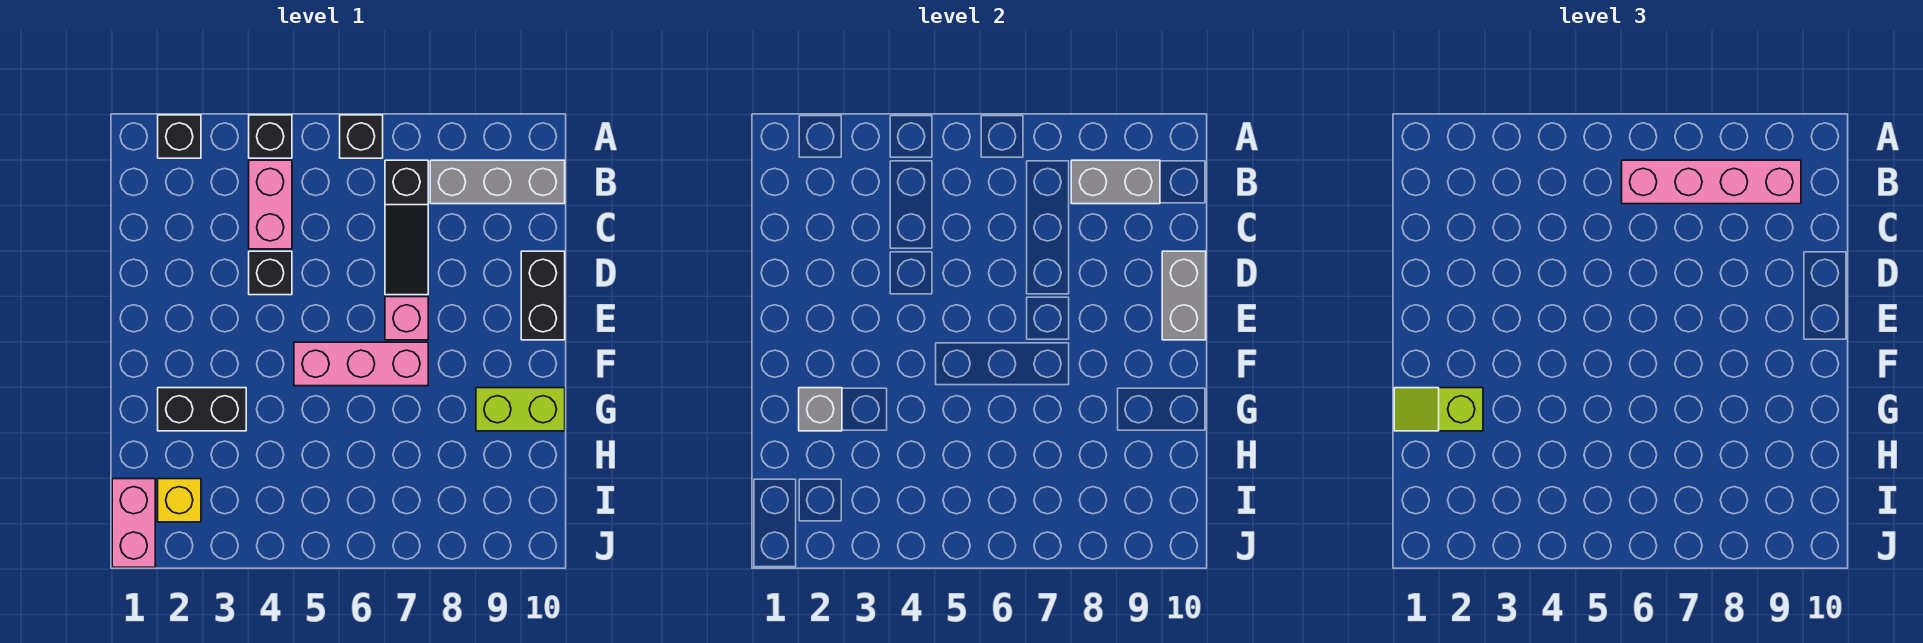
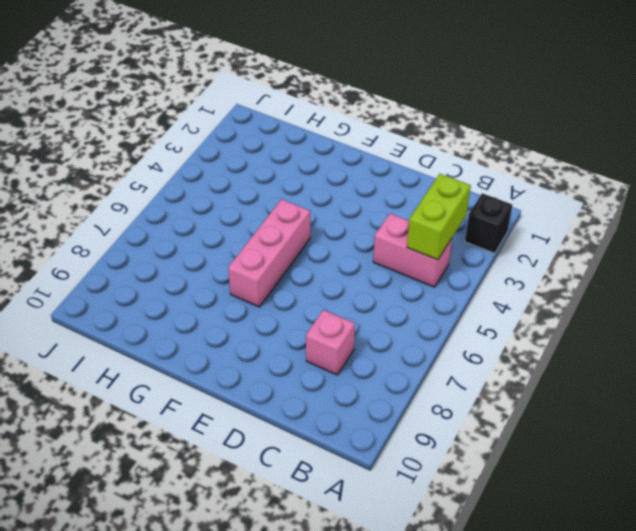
lime brick B3:B4 level 2 -> lime brick G9:G10 level 1
pink brick C8 level 1 -> pink brick E7 level 1
none -> black brick A4 level 1
none -> black brick A6 level 1
none -> black slope B7:D7 level 1 top B

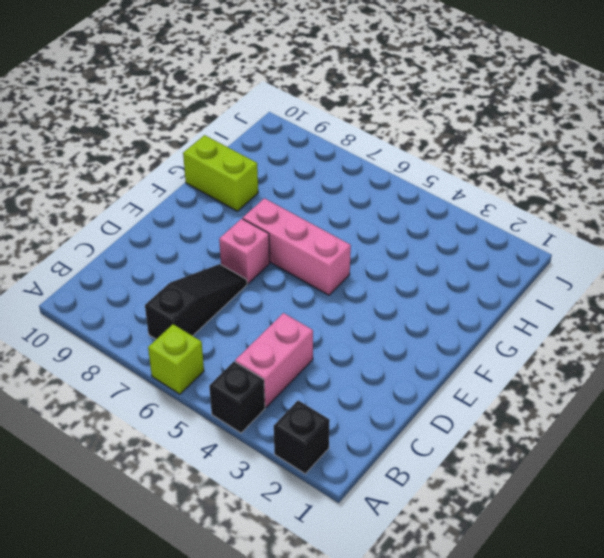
lime brick A6 level 1 -> black brick A6 level 1
none -> grey brick B8:B10 level 1
none -> black brick D4 level 1
none -> black brick D10:E10 level 1

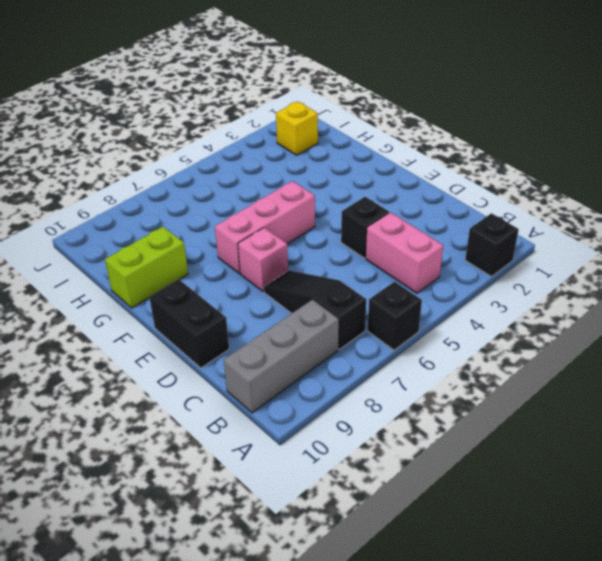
none -> black brick A4 level 1
none -> black brick G2:G3 level 1
none -> pink brick I1:J1 level 1

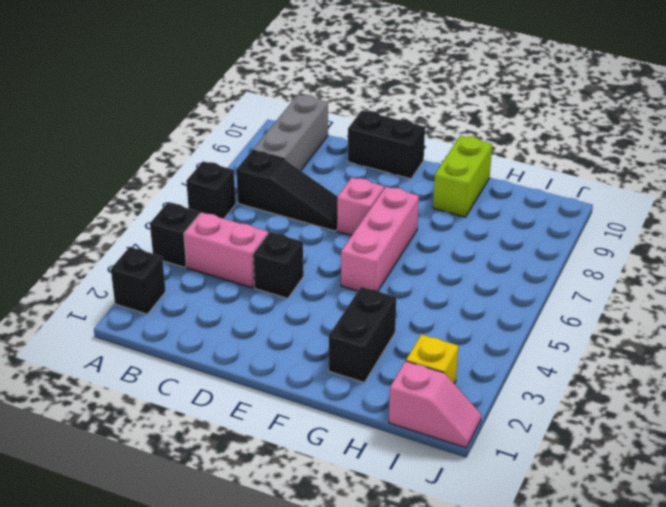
pink slope I1:J1 level 1 top I -> pink brick I1:J1 level 1
none -> grey brick B8:B9 level 2
none -> grey brick D10:E10 level 2
none -> grey brick G2 level 2

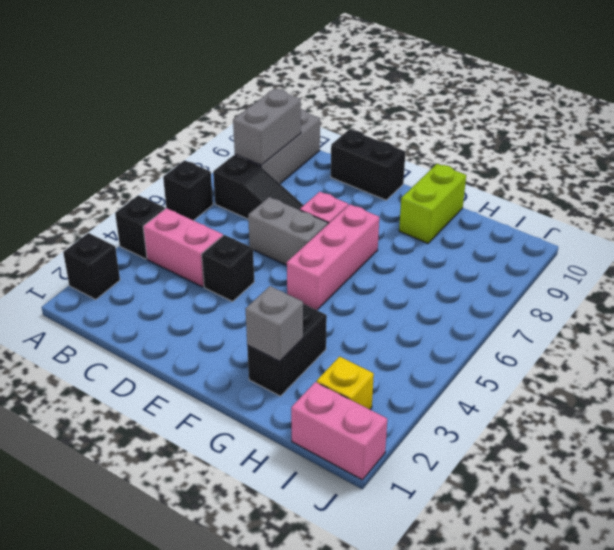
grey brick D6:E6 level 1 -> grey brick D10:E10 level 2
none -> pink brick B6:B9 level 3
none -> lime slope G1:G2 level 3 top 2

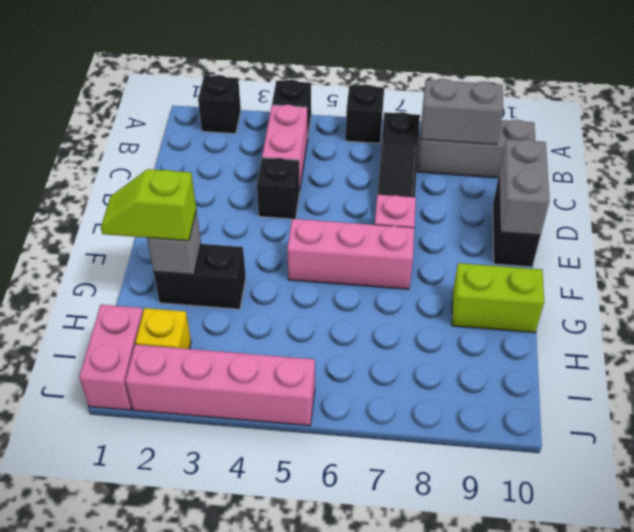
pink brick J2:J5 level 1 -> pink brick B6:B9 level 3

